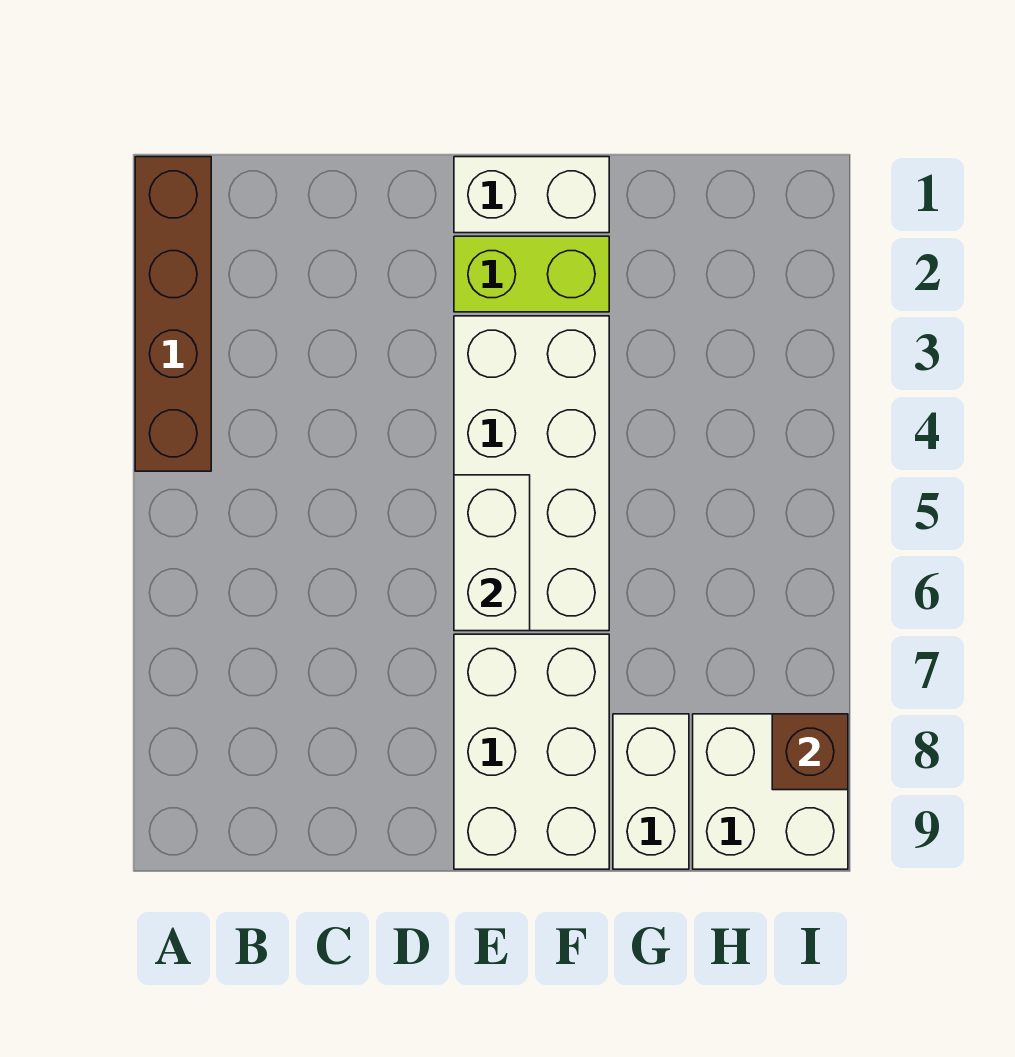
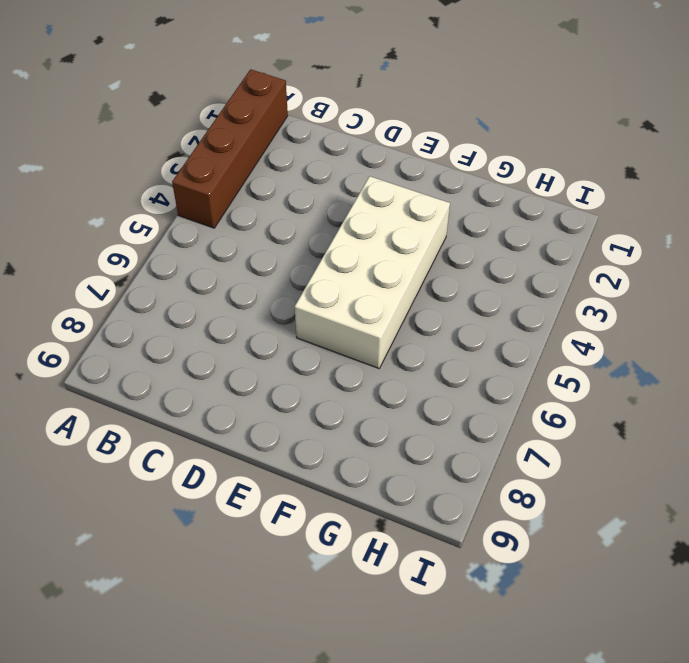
none -> white brick E1:F1 level 1
none -> lime brick E2:F2 level 1

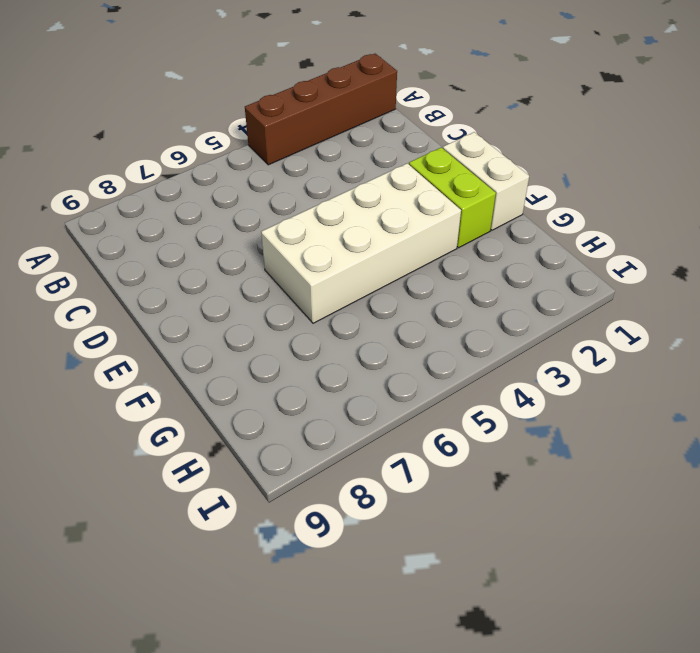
none -> white brick E7:F9 level 1
none -> white brick G8:G9 level 1

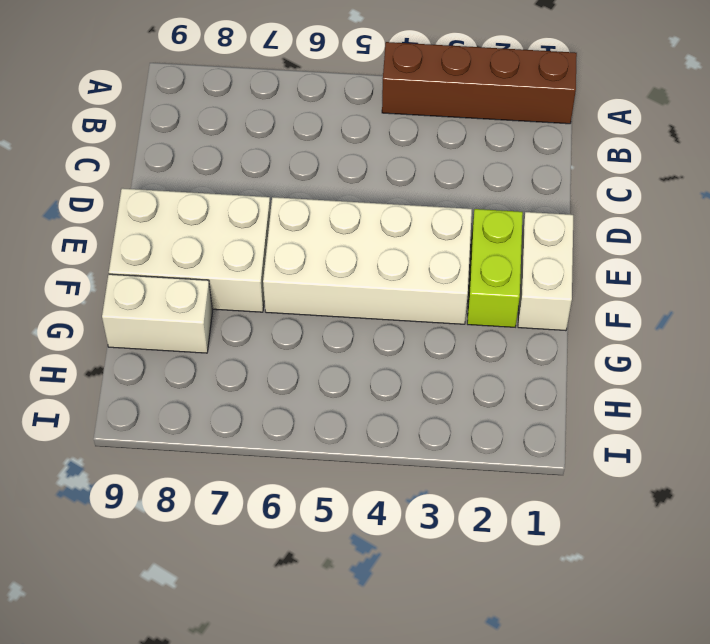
none -> white brick H8:I9 level 1
none -> white brick E5:E6 level 2

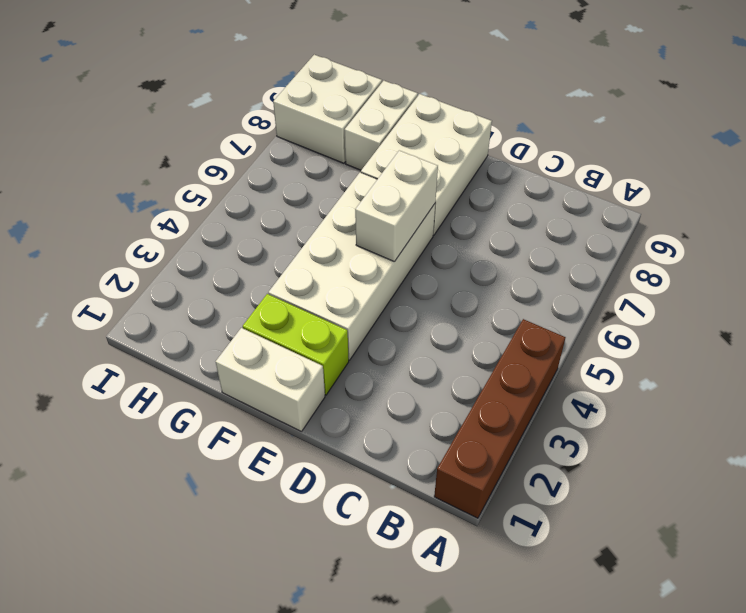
none -> brown brick I8 level 2

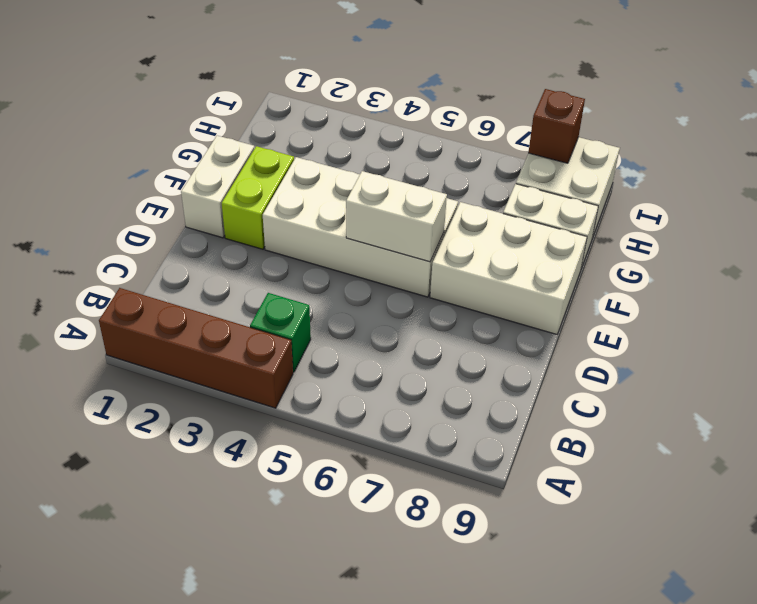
green brick B4 level 1 -> none

